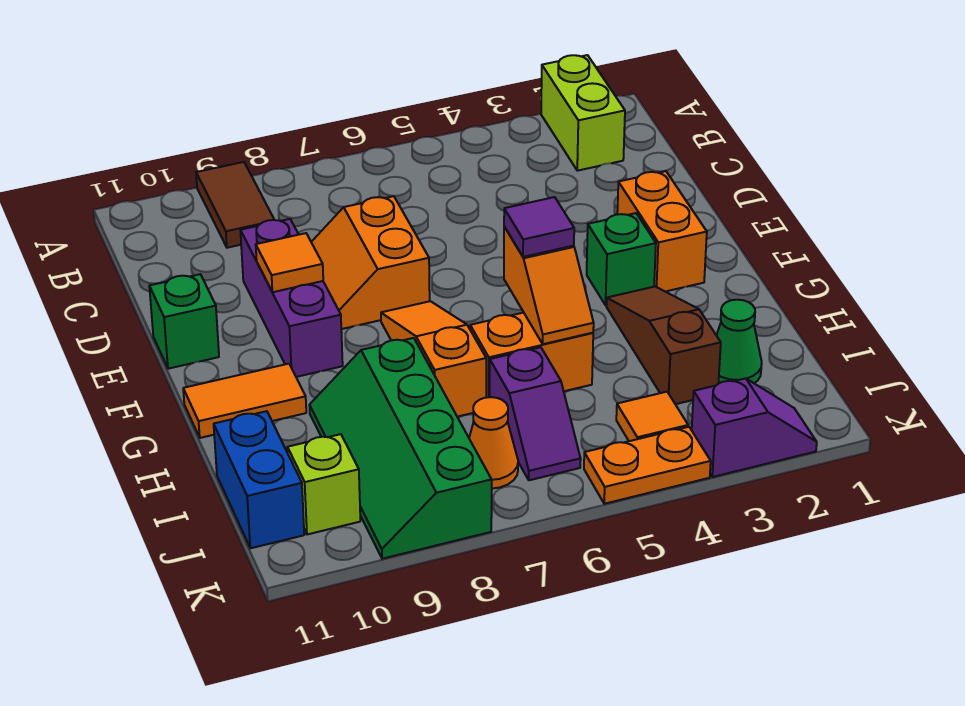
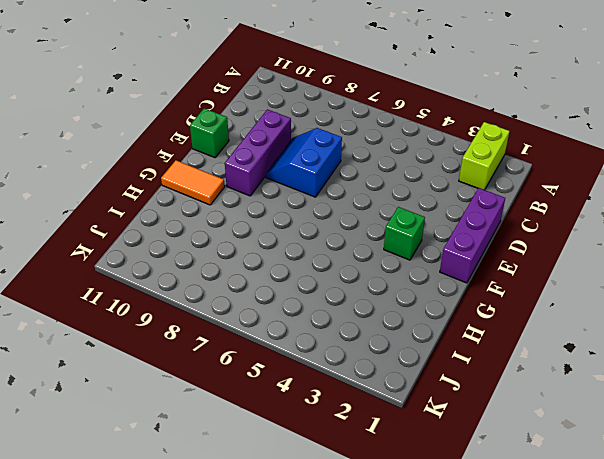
purple brick D1:F1 level 1 -> none
blue slope D7:E8 level 1 top 7 -> orange slope D7:E8 level 1 top 7
none -> brown tile A9:B9 level 1
none -> orange brick E2:F2 level 1
none -> orange slope F7:H7 level 1 top H

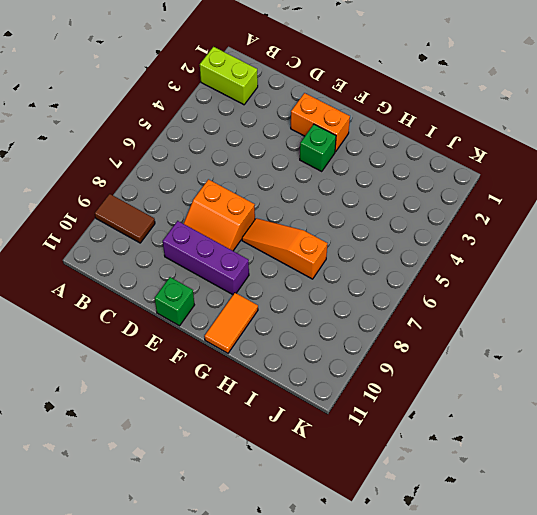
none -> brown slope G3:I3 level 1 top I
none -> orange brick H5:H6 level 1
none -> green slope H8:K9 level 1 top 8

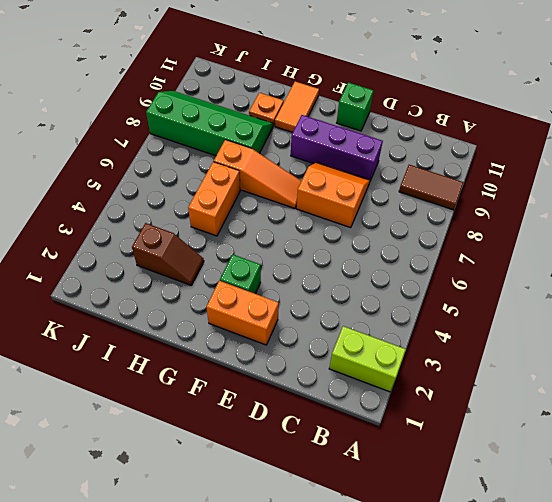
brown slope H3:I3 level 1 top I -> brown slope G3:I3 level 1 top I
orange plate H10 level 1 -> none
none -> green cone I2 level 1
none -> purple slope I6:J6 level 1 top I
none -> blue brick I11:J11 level 1

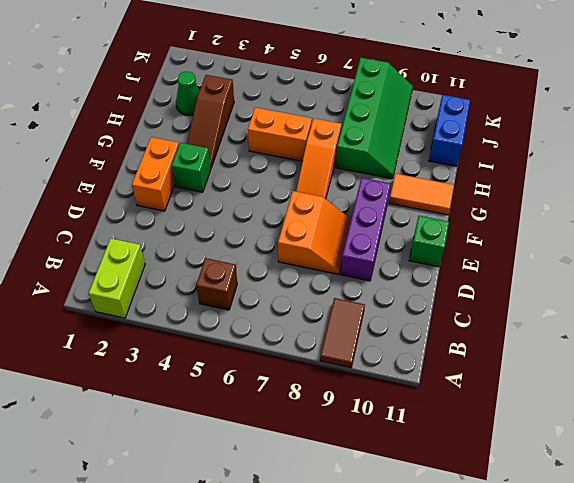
brown brick B5 level 1 -> none
none -> purple slope I6:J6 level 1 top I
none -> orange tile J4 level 1
none -> orange cone J7 level 1

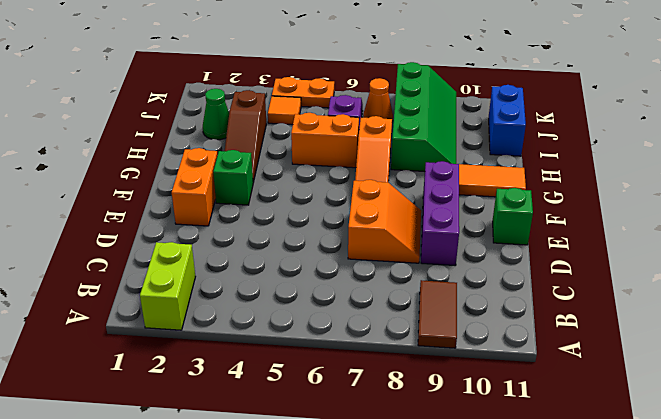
none -> lime brick J10 level 1
none -> purple slope K2:K3 level 1 top 3
none -> orange tile E9 level 2

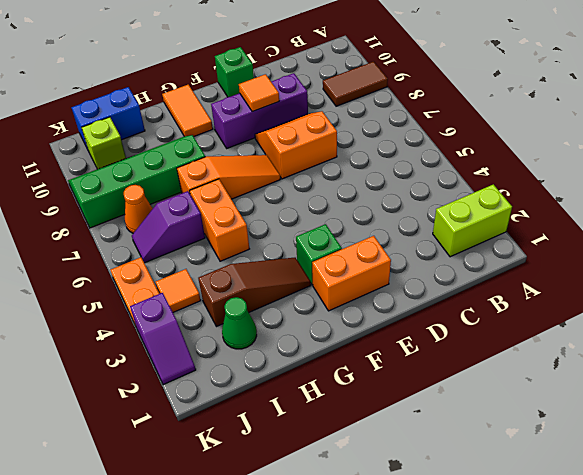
none -> orange slope G5:H5 level 2 top G
none -> purple tile G5 level 3

